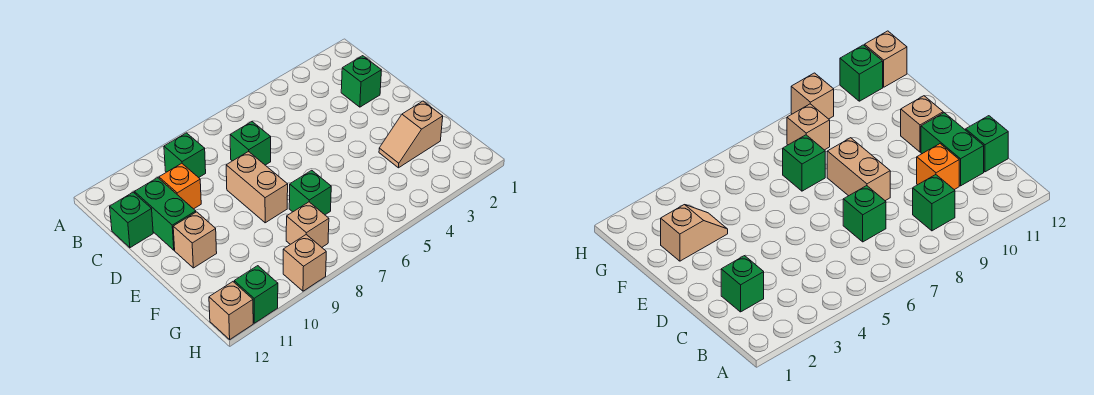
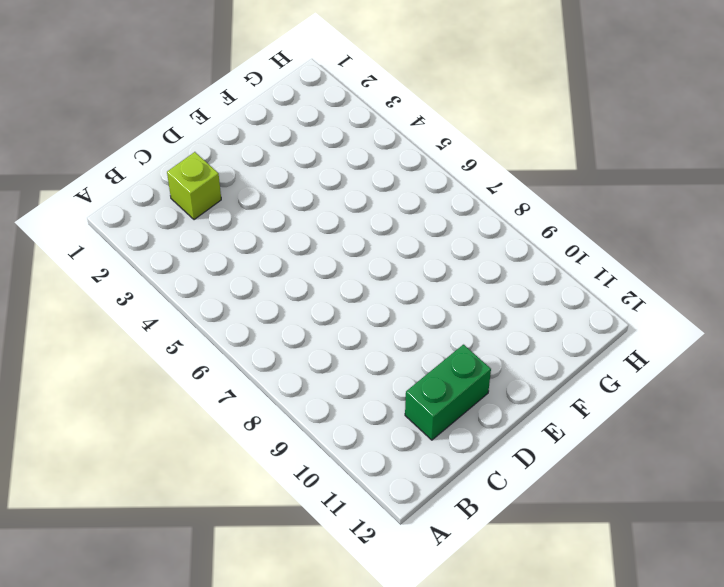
lime brick C2 level 1 -> green brick C2 level 1
none -> green brick B9 level 1
none -> green brick C7 level 1
none -> orange brick C10 level 1

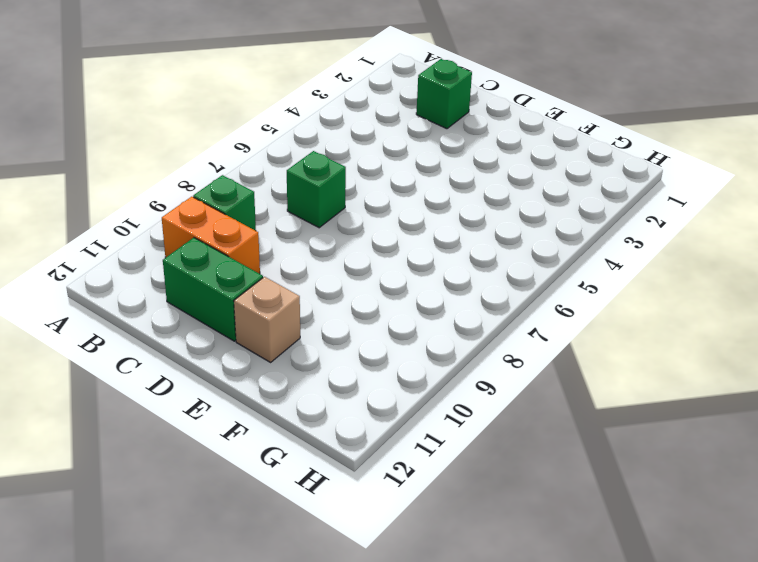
orange brick B10:C10 level 1 -> orange brick C10 level 1
none -> green brick C12 level 1
none -> tan brick D8:E8 level 1
none -> tan slope F2:F3 level 1 top 2

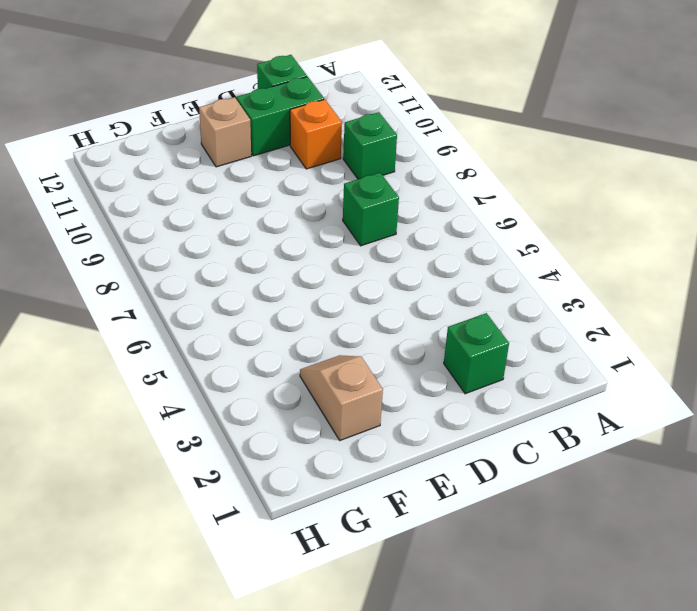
none -> tan brick D8:E8 level 1
none -> green brick F7 level 1
none -> tan brick G8 level 1

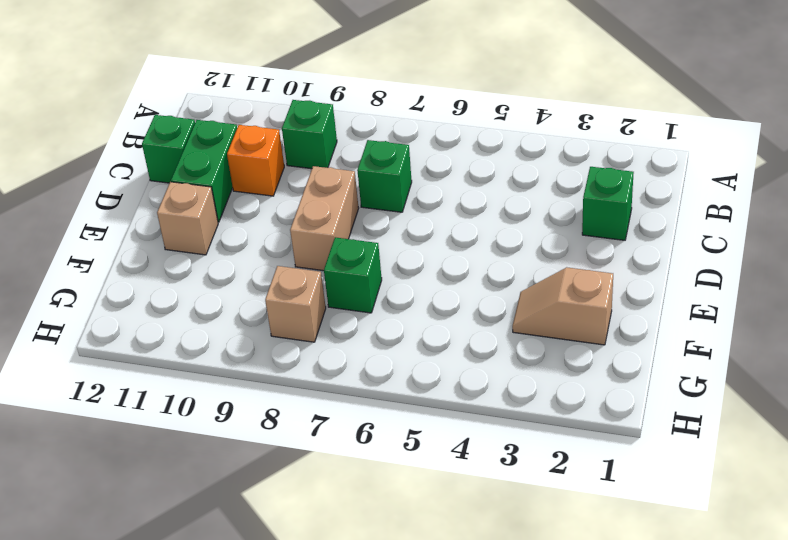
none -> tan brick H9 level 1
none -> green brick H11 level 1
none -> tan brick H12 level 1

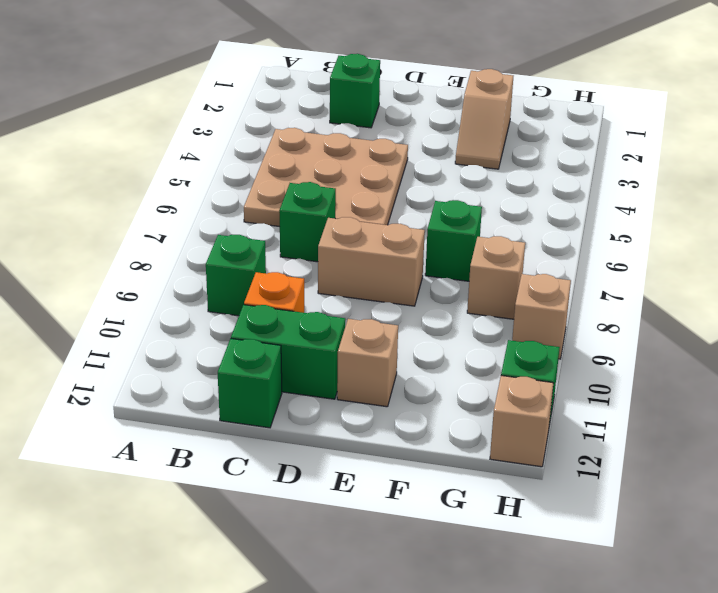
tan plate B4:D6 level 1 -> none

